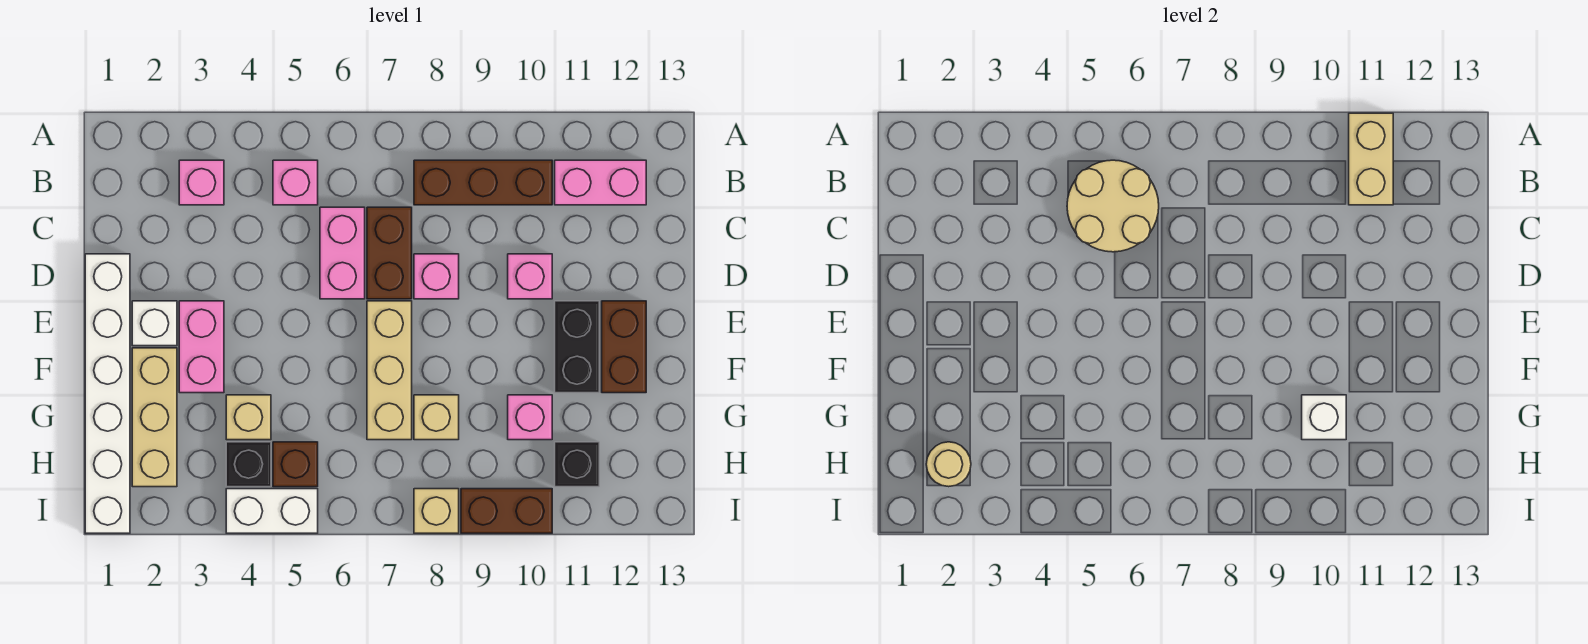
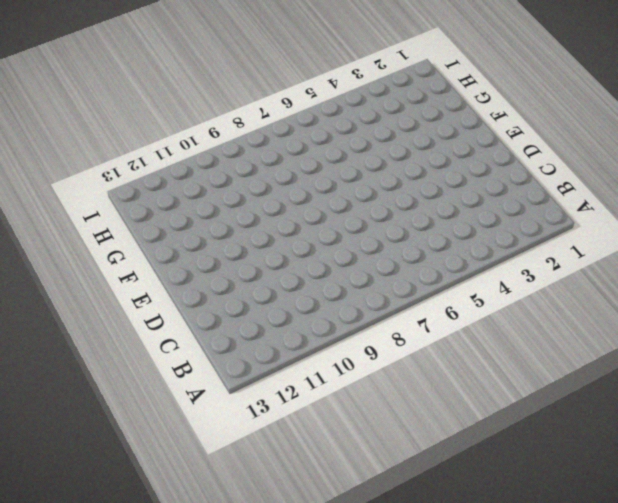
none -> pink brick B3 level 1
none -> pink brick B5 level 1
none -> brown brick B8:B10 level 1

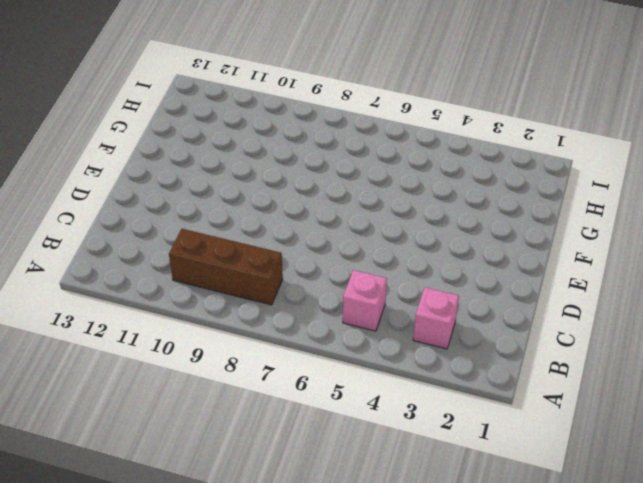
none -> pink brick B11:B12 level 1
none -> pink brick C6:D6 level 1
none -> brown brick C7:D7 level 1

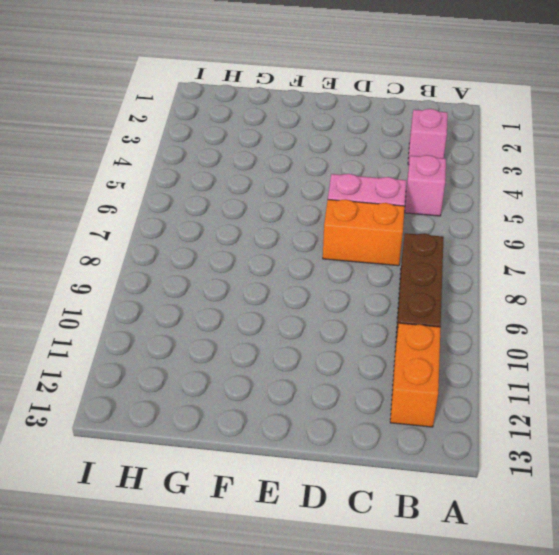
orange brick B11:B12 level 1 -> pink brick B11:B12 level 1
orange brick C7:D7 level 1 -> brown brick C7:D7 level 1
none -> white brick D1:I1 level 1
none -> pink brick D8 level 1
none -> pink brick D10 level 1

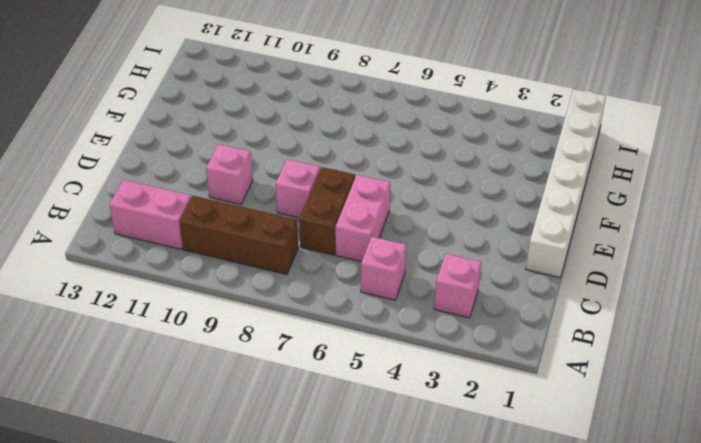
none -> white brick E2 level 1
none -> pink brick E3:F3 level 1
none -> tan brick E7:G7 level 1

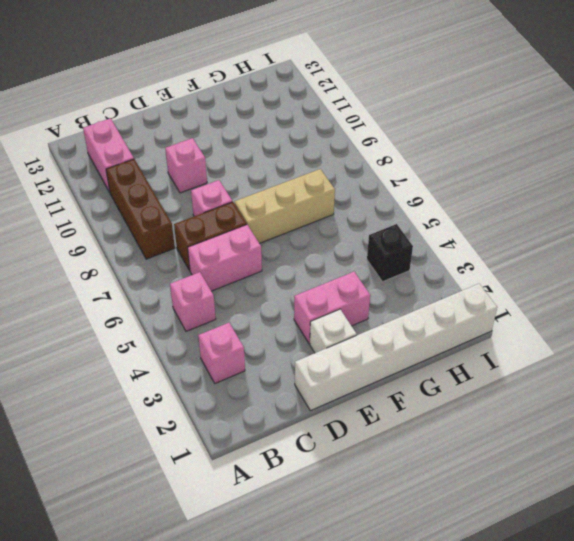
none -> black brick E11:F11 level 1
none -> brown brick E12:F12 level 1
none -> tan brick F2:H2 level 1

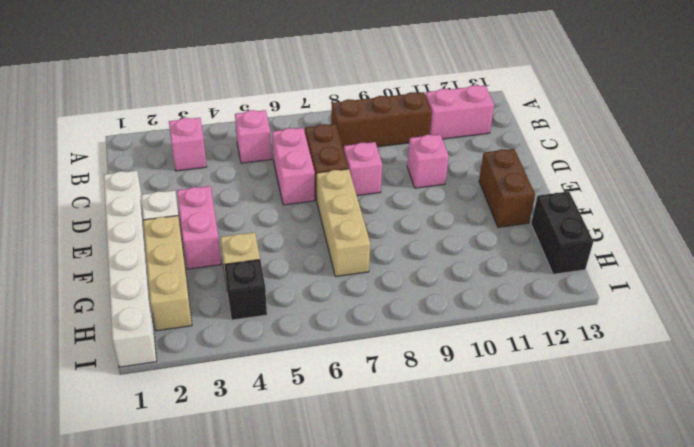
black brick G13:H13 level 1 -> black brick E11:F11 level 1
none -> tan brick G8 level 1
none -> pink brick G10 level 1
none -> brown brick H5 level 1

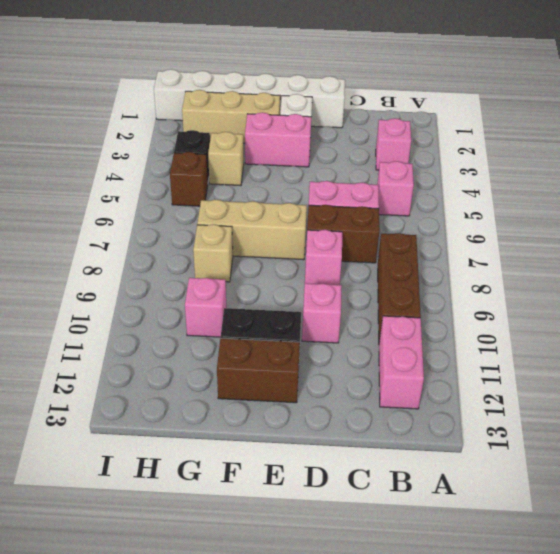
none -> black brick H11 level 1
none -> white brick I4:I5 level 1
none -> tan brick I8 level 1

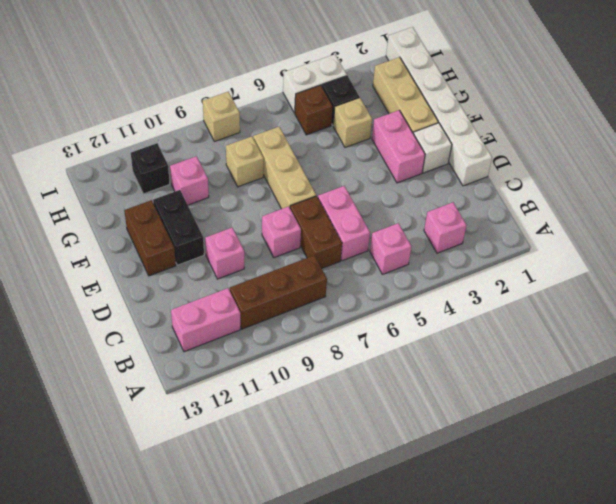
none -> brown brick I9:I10 level 1
none -> tan brick A11:B11 level 2
none -> tan round brick B5:C6 level 2

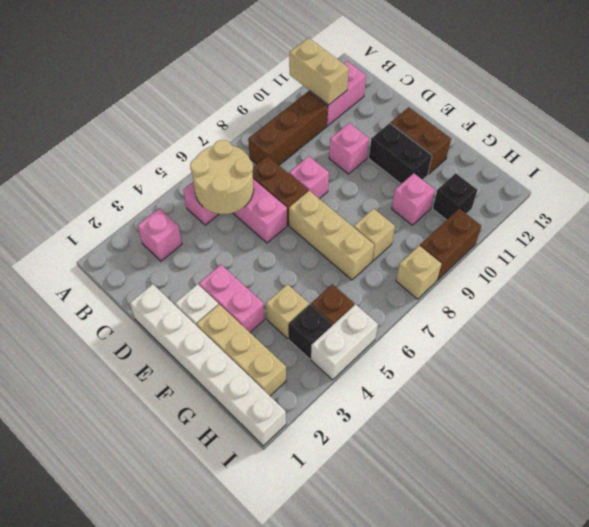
none -> white brick G10 level 2
none -> tan round brick H2 level 2

